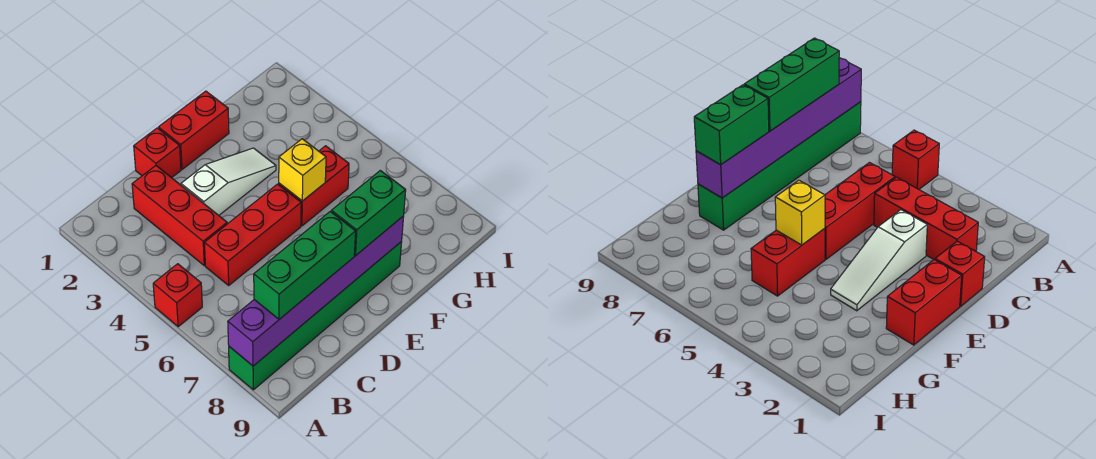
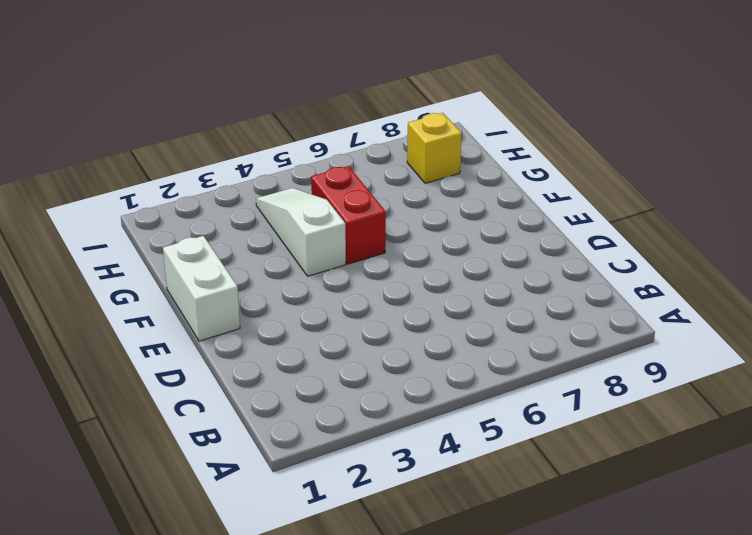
white brick E1:F1 level 1 -> red brick E1:F1 level 1
white slope F4:H4 level 1 top F -> white slope D3:F3 level 1 top D
yellow brick H8 level 1 -> yellow brick F5 level 2
none -> red brick A5 level 1
none -> green brick A8:F8 level 1
none -> red brick C2:C4 level 1

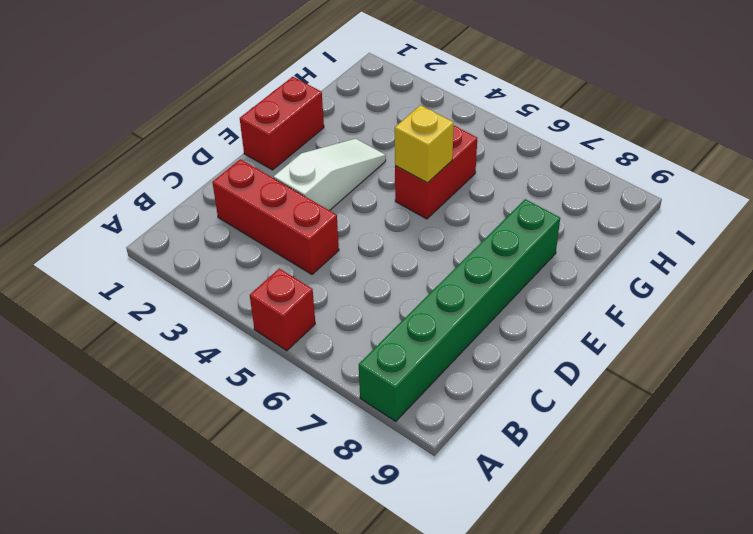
none -> red brick C5:E5 level 1
none -> red brick D1 level 1
none -> purple brick A8:F8 level 2

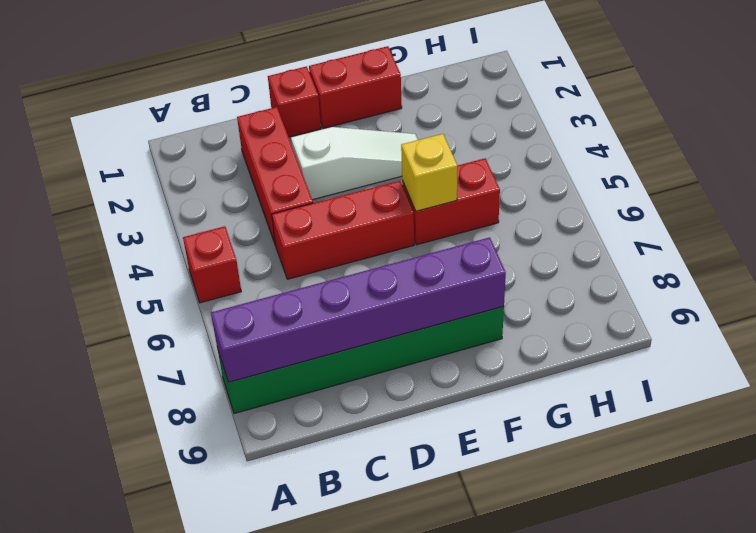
none -> green brick B8:D8 level 3
none -> green brick E8:F8 level 3

